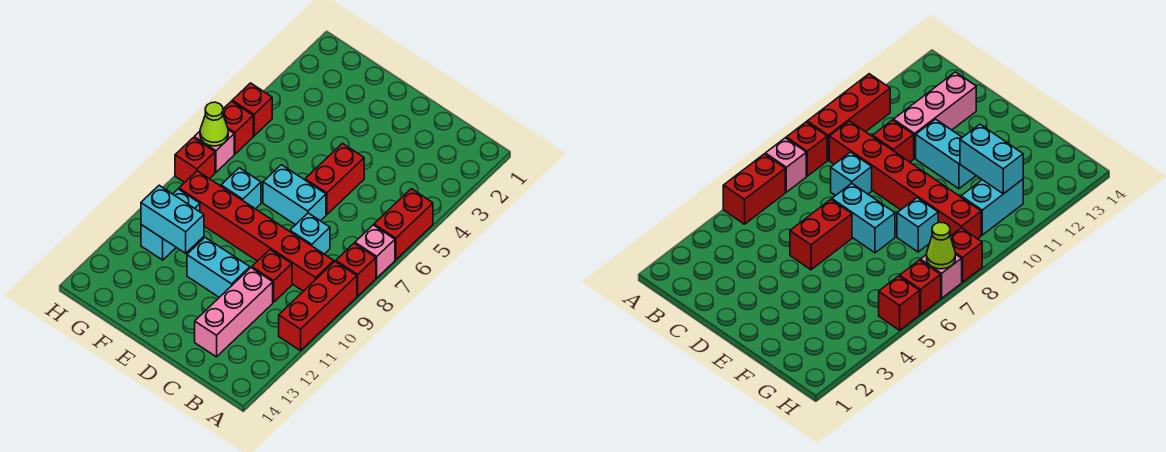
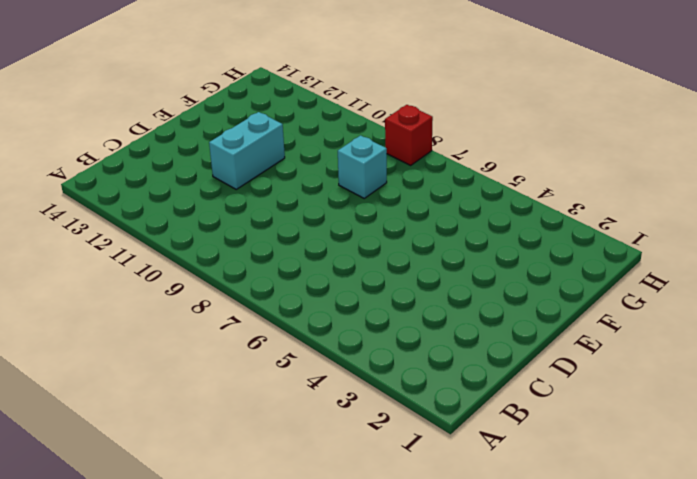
none -> red brick A5:A6 level 1
none -> pink brick A7 level 1
none -> red brick A8 level 1

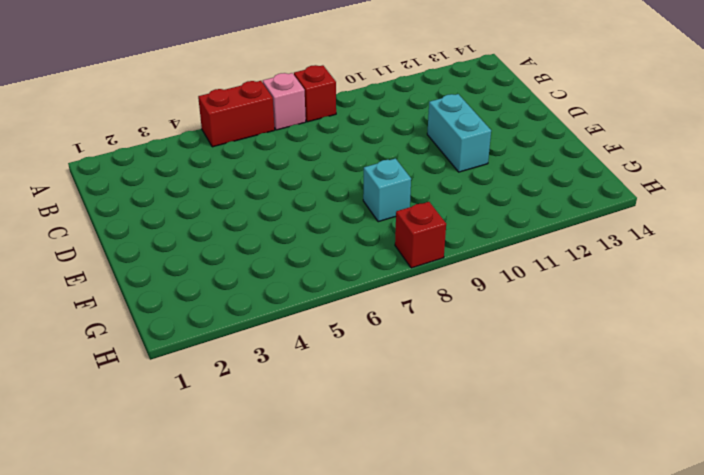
none -> red brick A9:A11 level 1
none -> red brick B9:G9 level 1
none -> cyan brick C8 level 1

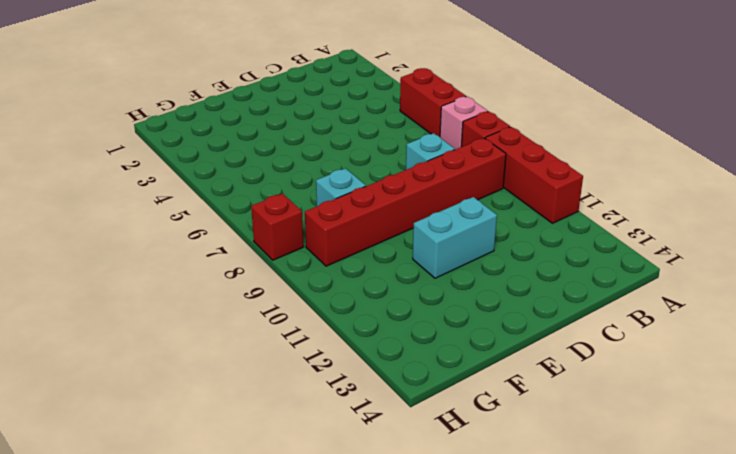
none -> red brick C10 level 1
none -> pink brick C11:C13 level 1
none -> red brick D5:D6 level 1

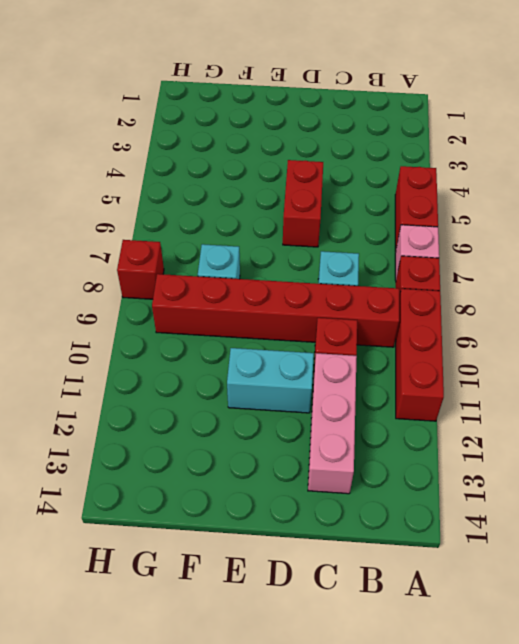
none -> cyan brick D7:E7 level 1
none -> cyan brick G10:G11 level 1
none -> red brick H5 level 1

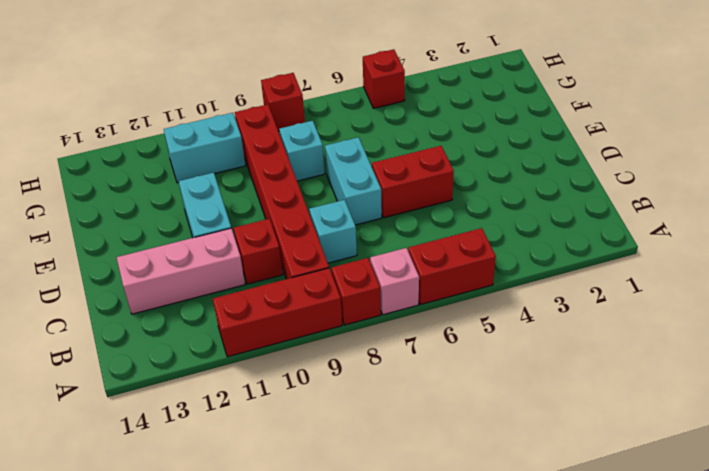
none -> red brick H6 level 1
none -> pink brick H7 level 1
none -> cyan brick F11:G11 level 2

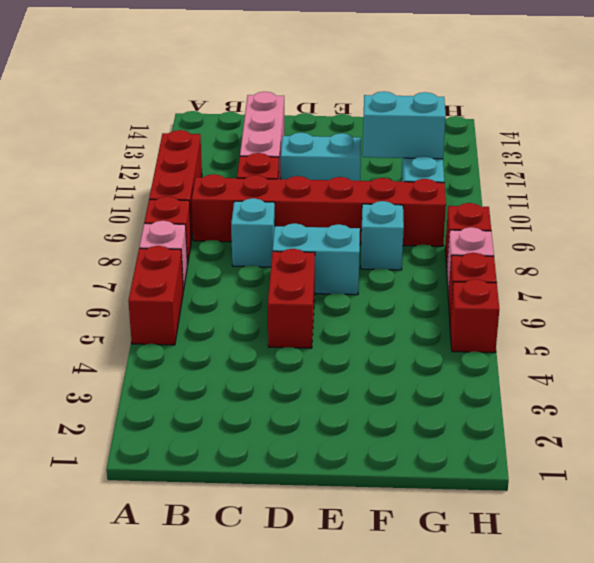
none -> lime cone H7 level 2

